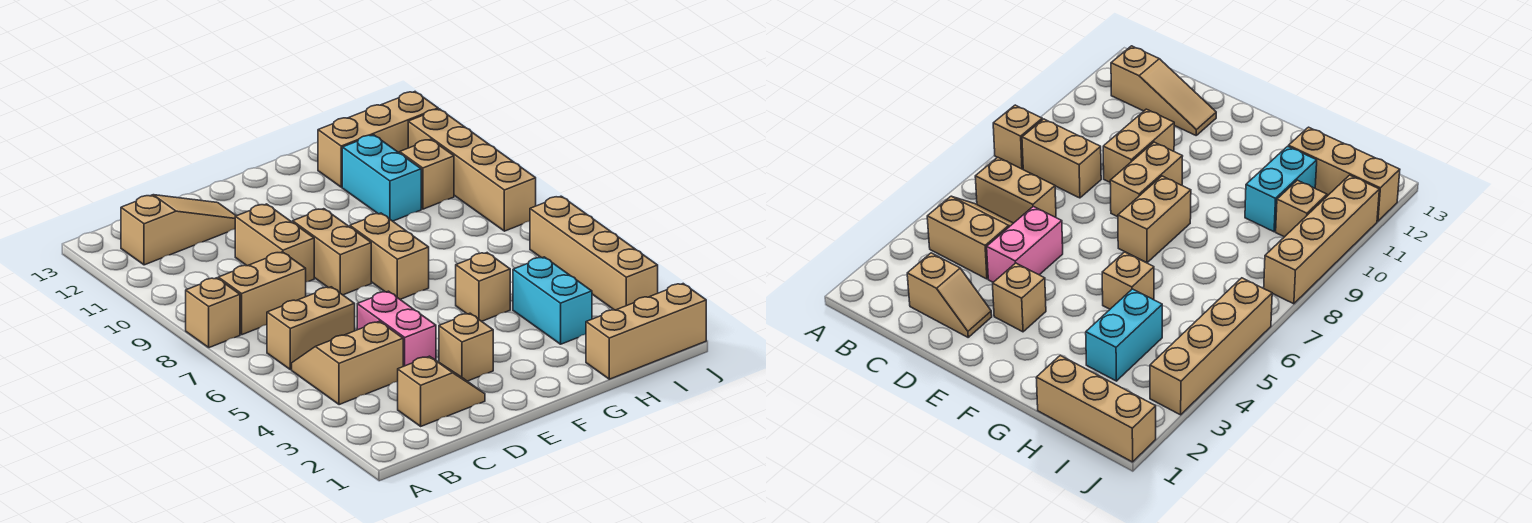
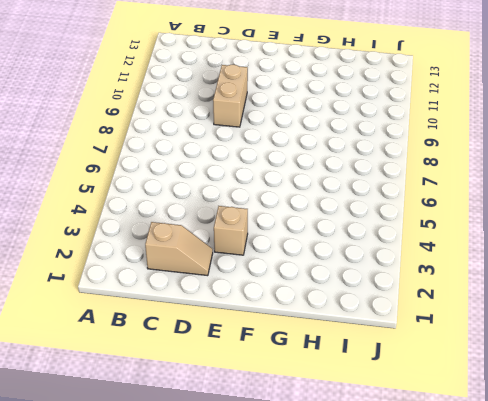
none -> tan brick A8 level 1
none -> tan slope B4:C5 level 1 top 4
none -> tan brick B6:C6 level 1

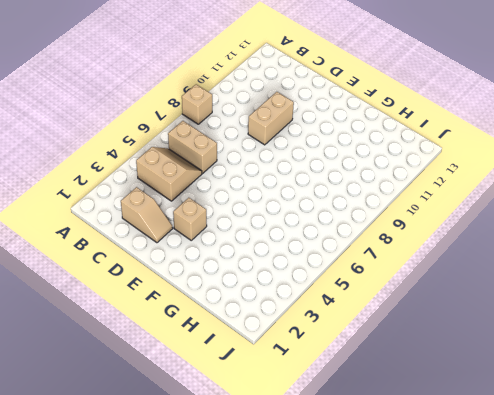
none -> tan brick B8:C8 level 1
none -> tan slope B12:D12 level 1 top B
none -> pink brick D4:D5 level 1

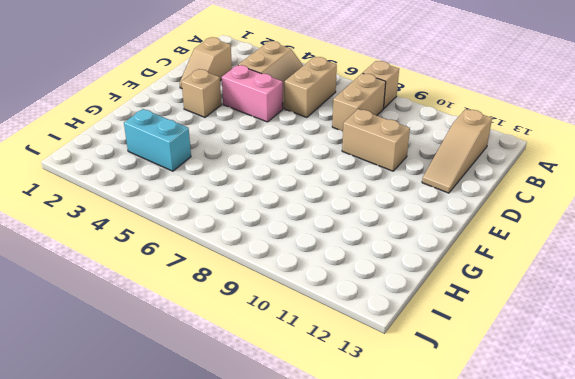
none -> tan brick E8:E9 level 1
none -> tan brick F7:F8 level 1
none -> tan brick G5 level 1

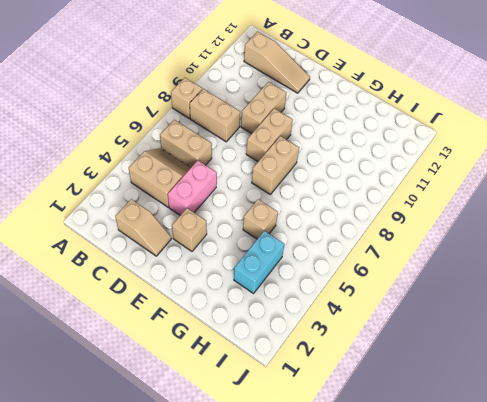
none -> tan brick H1:J1 level 1
none -> cyan brick H10:H11 level 1
none -> tan brick H12:J12 level 1

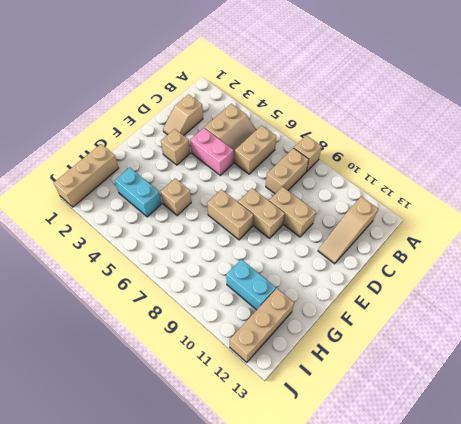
none -> tan brick I10 level 1
none -> tan brick J3:J6 level 1
none -> tan brick J8:J11 level 1

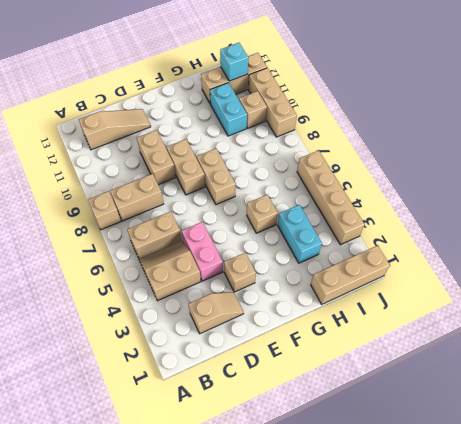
cyan brick I12 level 2 -> none
tan brick J9:J11 level 1 -> tan brick J8:J11 level 1

